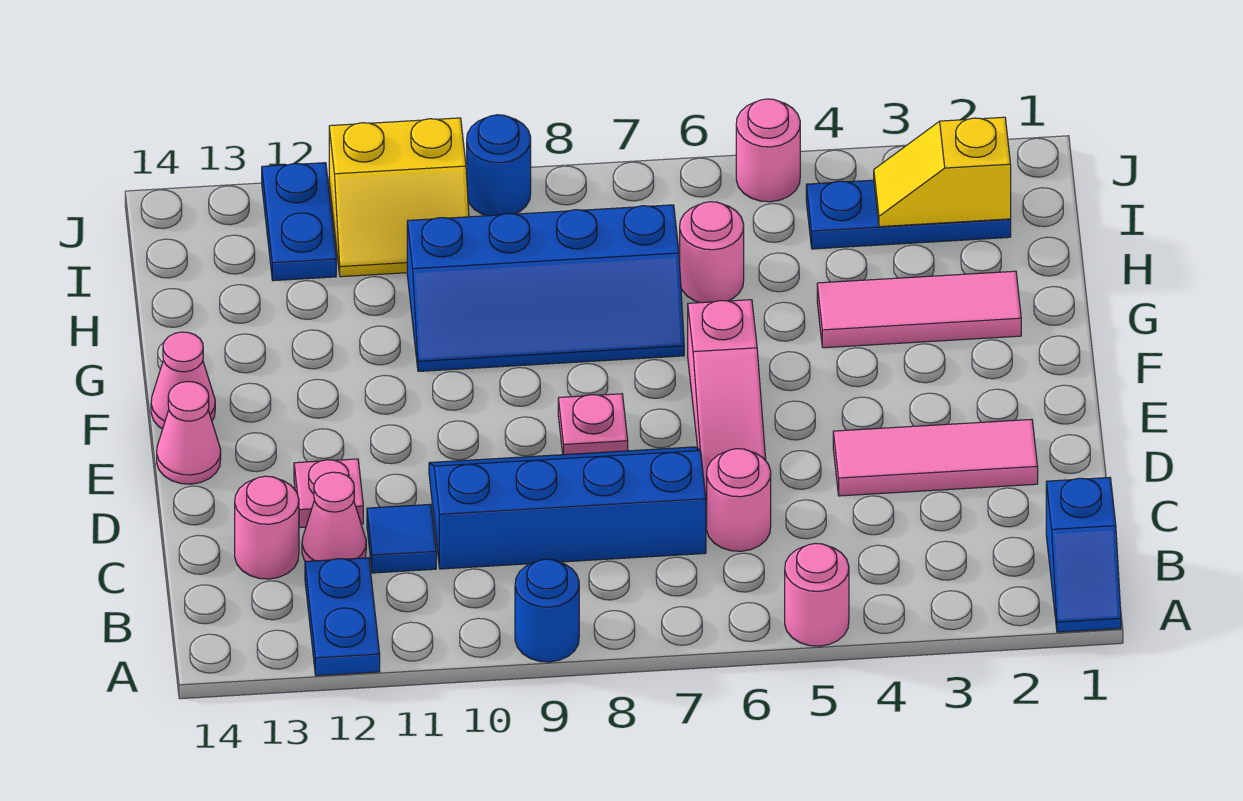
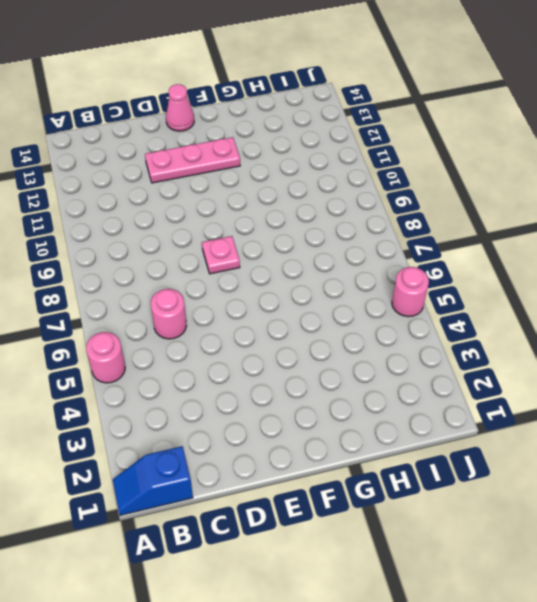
pink plate D12:F12 level 1 -> pink plate D12 level 1
none -> blue round brick A9 level 1
none -> blue plate A12:B12 level 1
none -> blue slope C7:D10 level 1 top C

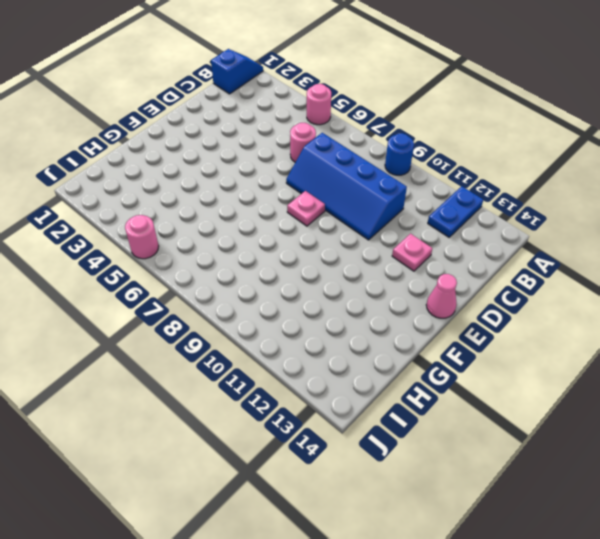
none -> blue tile C11 level 1
none -> pink cone C12 level 1
none -> pink round brick C13 level 1

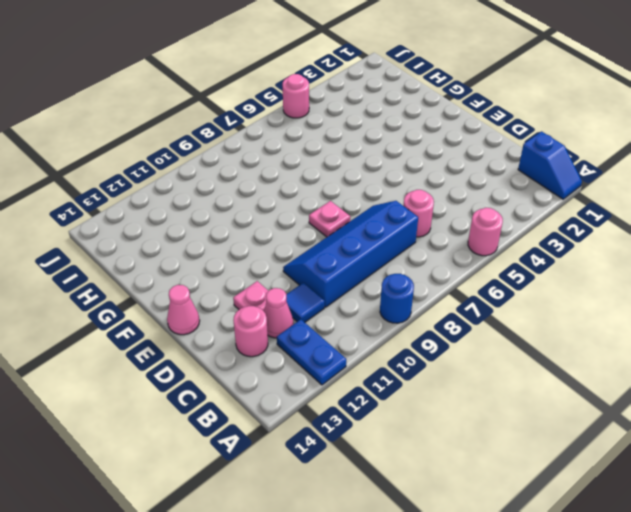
none -> pink tile D2:D4 level 1
none -> pink slope D6:F6 level 1 top F
none -> pink cone F14 level 1

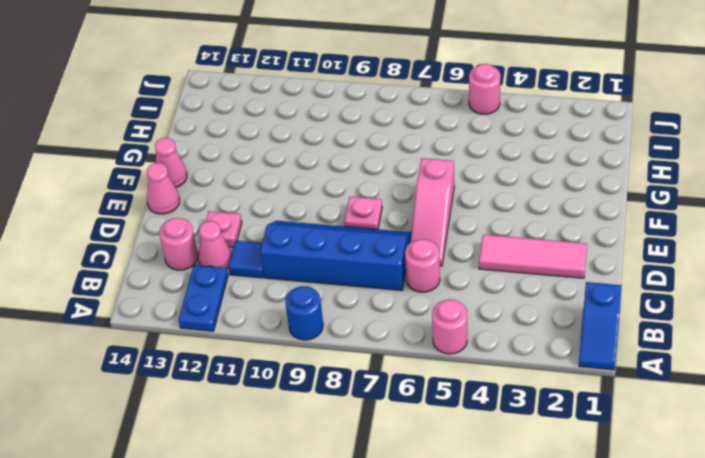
none -> pink tile G2:G4 level 1
none -> blue slope G7:H10 level 1 top H
none -> pink round brick H6 level 1

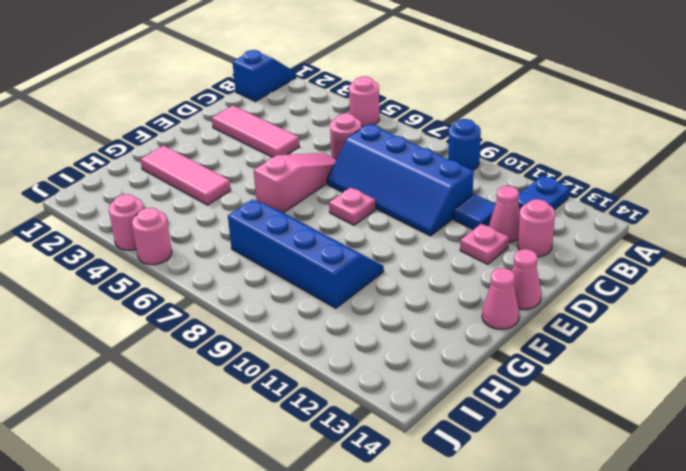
pink round brick J4 level 1 -> pink round brick H6 level 1
none -> blue plate I2:I4 level 1
none -> yellow slope I10:J11 level 1 top J
none -> blue plate I12:J12 level 1

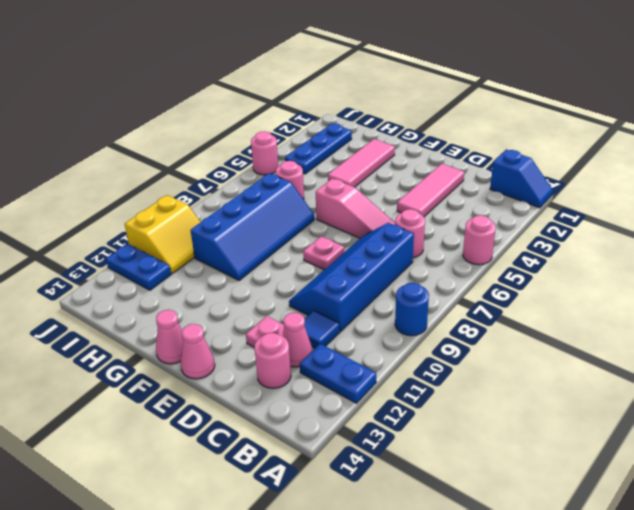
none -> blue round brick J9 level 1
none -> yellow slope I2:I3 level 2 top 2

